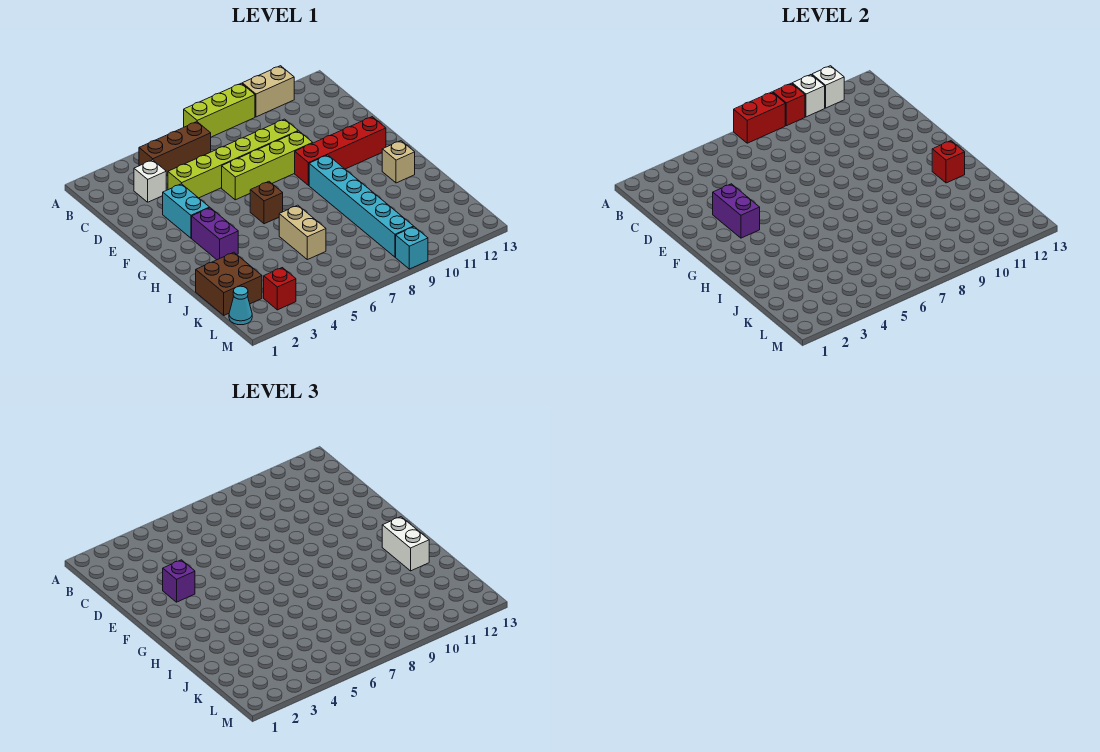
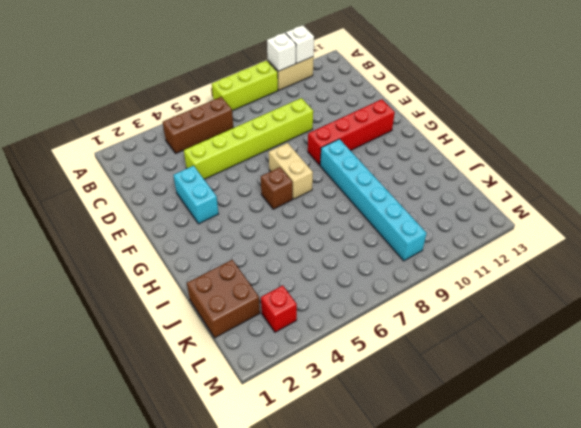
tan brick F7:G7 level 1 -> tan brick I6:J6 level 1
none -> white brick C3 level 1
none -> lime brick E6:E9 level 1
none -> purple brick G3:H3 level 1

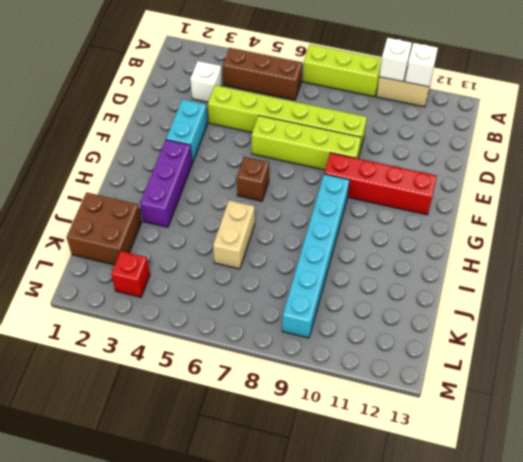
purple brick G3:I3 level 1 -> purple brick G3:H3 level 1
none -> tan brick H12 level 1
none -> cyan cone L1 level 1
none -> cyan brick M9 level 1

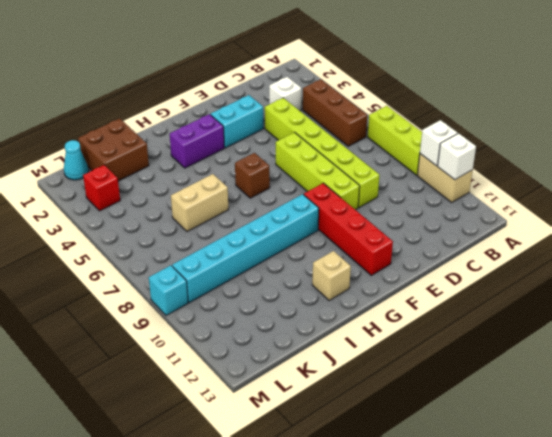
none -> red brick A7:A8 level 2
none -> red brick A9 level 2
none -> purple brick E3:F3 level 2

